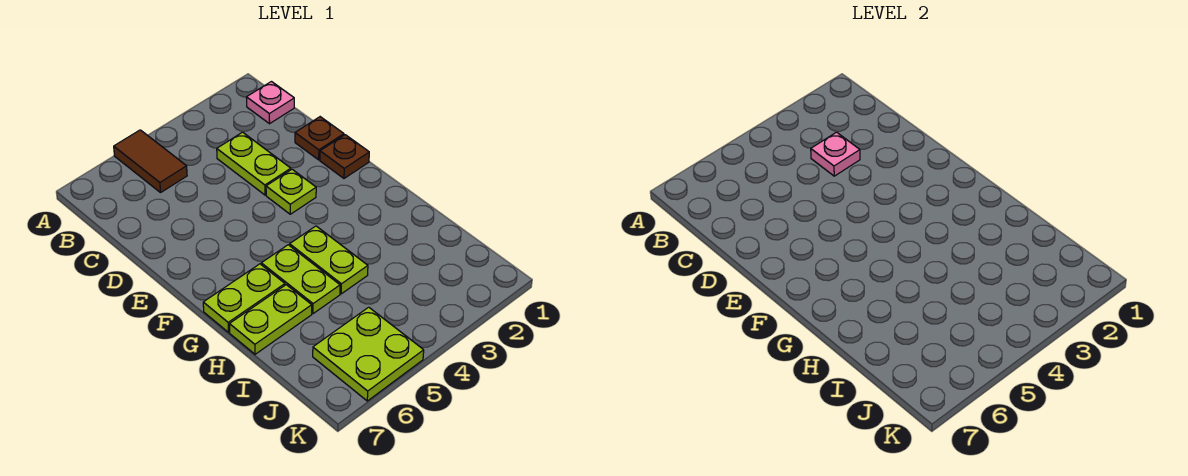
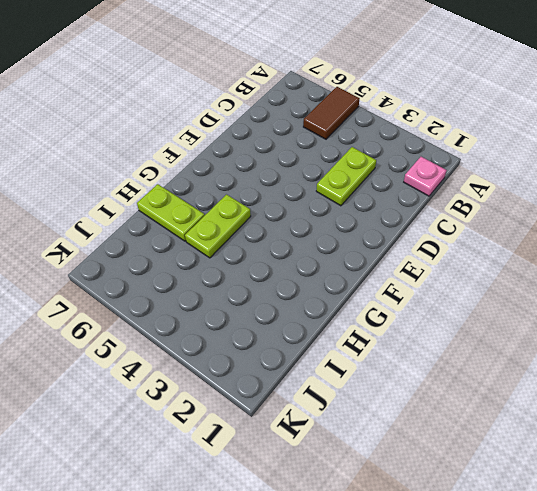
none -> brown plate D1 level 1
none -> brown plate E1 level 1
none -> lime plate E3 level 1

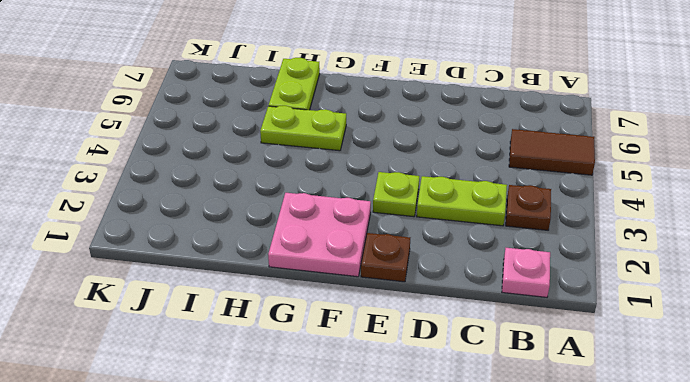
brown plate B3 level 1 -> brown plate D1 level 1
pink plate F1:G2 level 1 -> none
none -> lime plate G4:H4 level 1
none -> lime plate G6:G7 level 1
none -> lime plate J5:K6 level 1

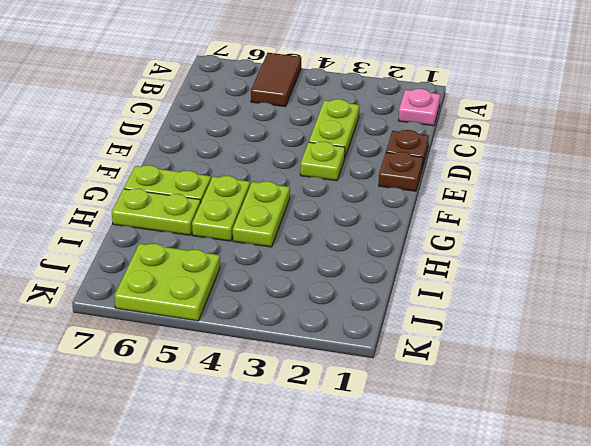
none -> pink plate C3 level 2

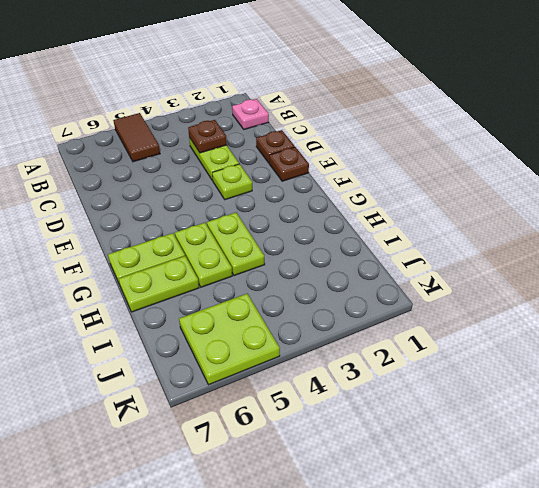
brown plate C3 level 2 -> pink plate C3 level 2

